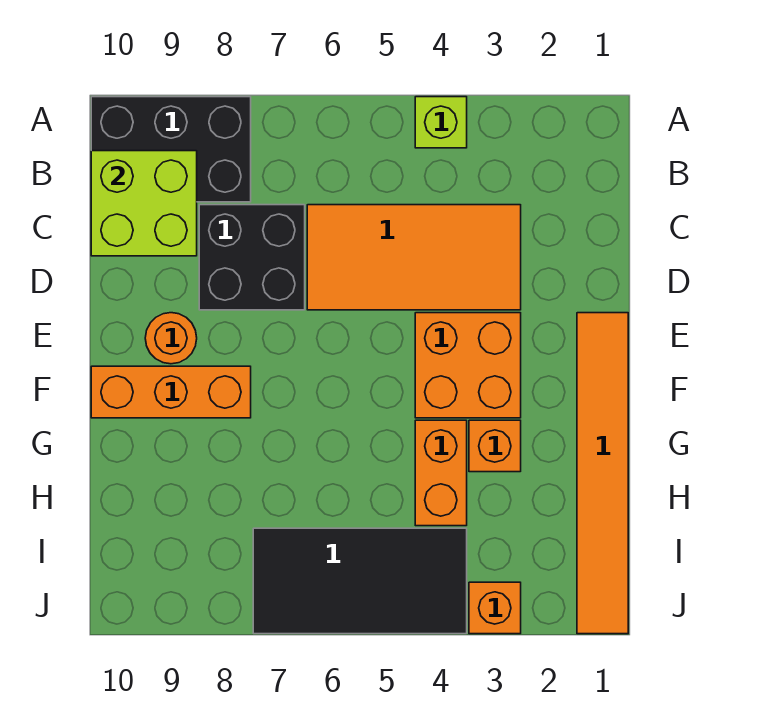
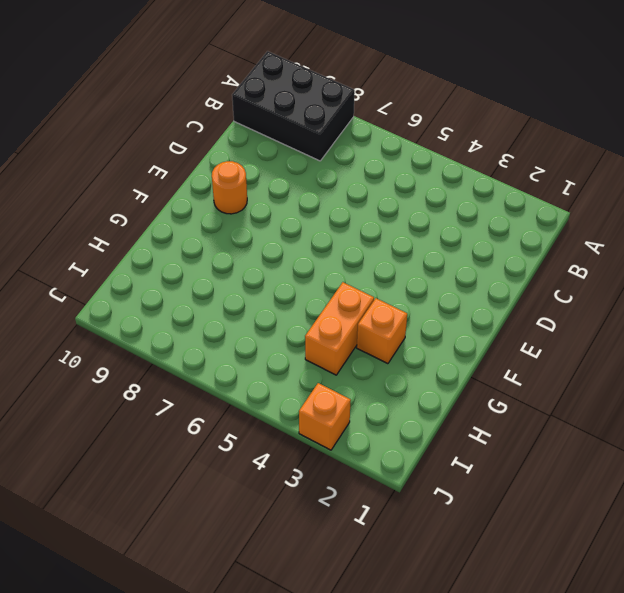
none -> lime brick A4 level 1
none -> orange tile C3:D6 level 1
none -> black brick C7:D8 level 1

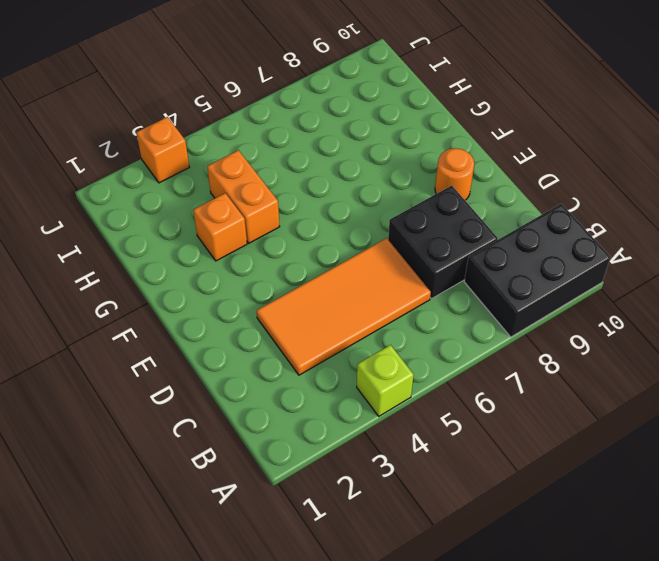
none -> orange tile E1:J1 level 1
none -> orange brick E3:F4 level 1
none -> orange brick F8:F10 level 1

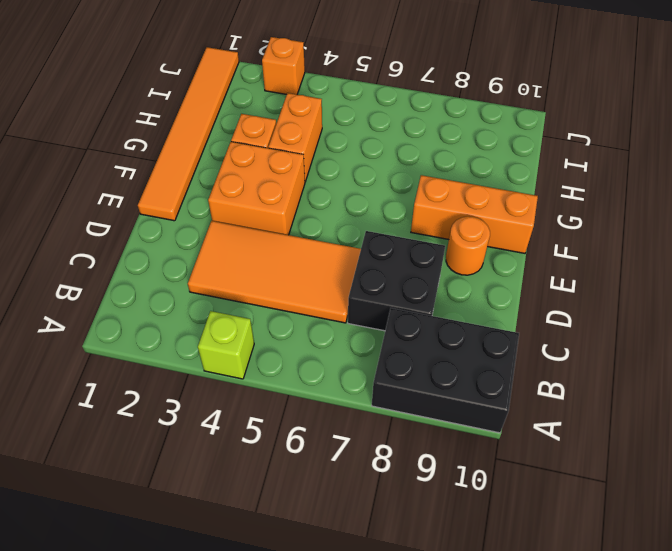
none -> black tile I4:J7 level 1
none -> lime brick B9:C10 level 2

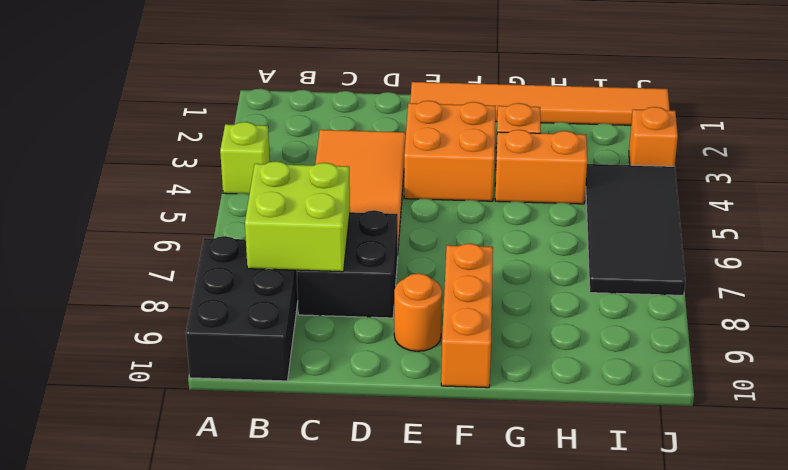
lime brick B7:C8 level 2 -> lime brick B9:C10 level 2

